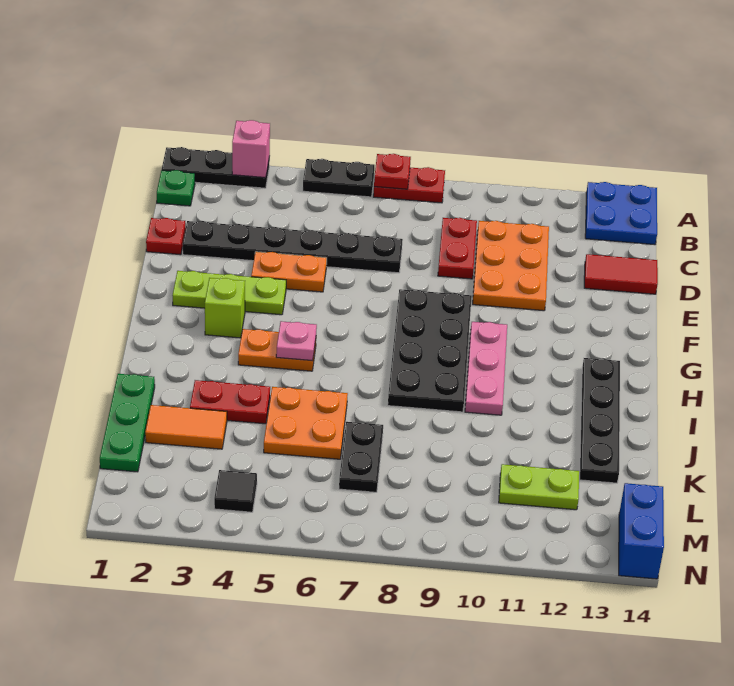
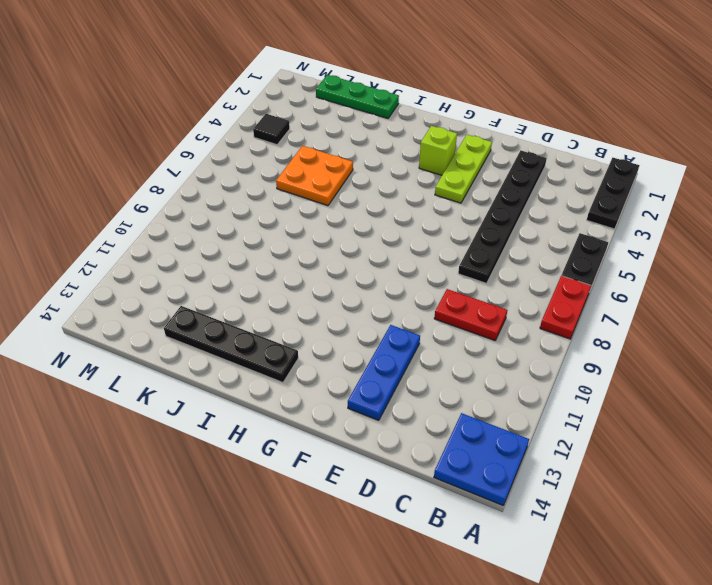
blue plate E11:E13 level 1 -> orange plate C10:E11 level 1
none -> green plate B1 level 1
none -> red plate D1 level 1
none -> red tile D13:D14 level 1

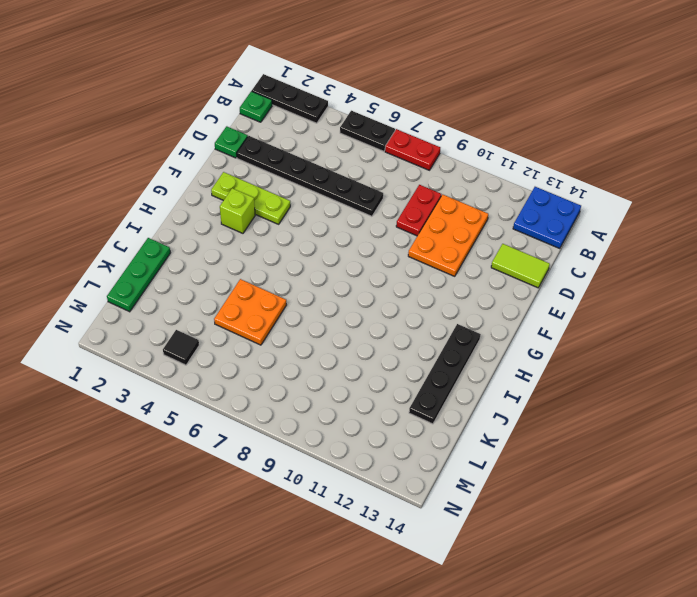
green plate D1 level 1 -> red plate D1 level 1
lime tile D13:D14 level 1 -> red tile D13:D14 level 1
none -> orange plate E4:E5 level 1
none -> black plate F8:I9 level 1
none -> pink plate G10:I10 level 1

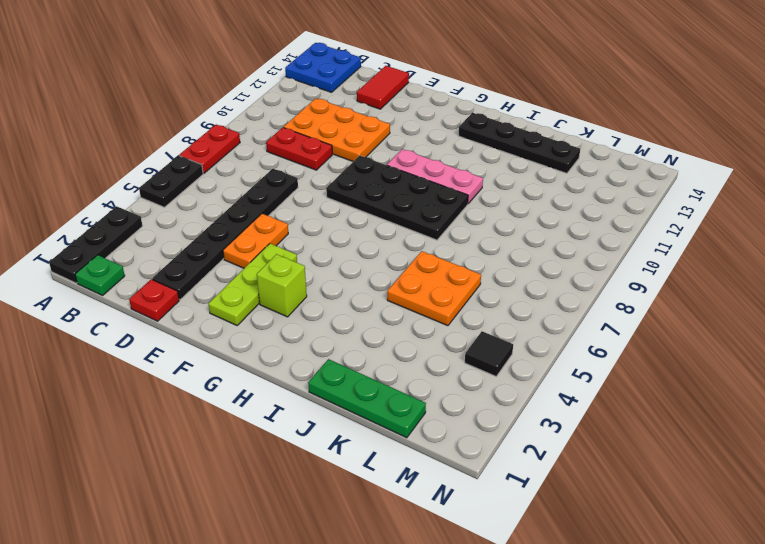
none -> orange plate H4:H5 level 1
none -> red plate J3:J4 level 1
none -> orange tile K2:K3 level 1

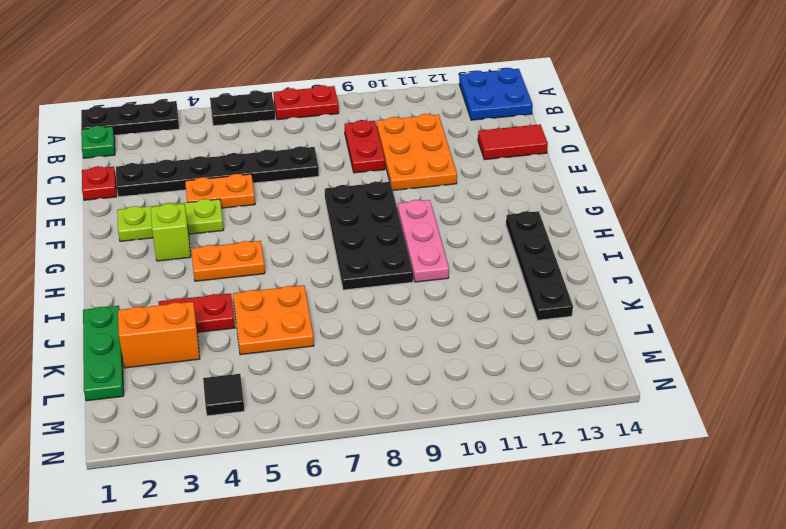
orange brick K2:K3 level 1 -> orange tile K2:K3 level 1
none -> black plate K7:L7 level 1
none -> lime plate L11:L12 level 1
none -> blue brick M14:N14 level 1

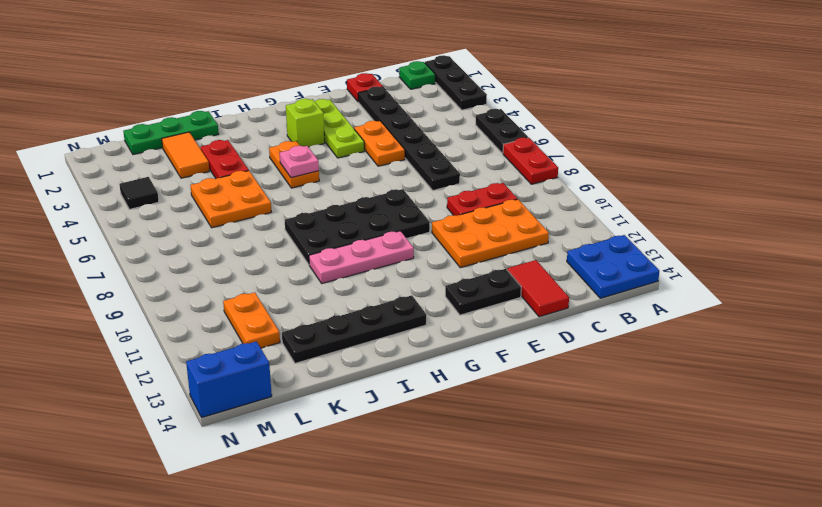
black plate E13:F13 level 1 -> black plate K7:L7 level 1
orange plate L11:L12 level 1 -> lime plate L11:L12 level 1
none -> pink brick A3 level 2
none -> red plate A7 level 2

